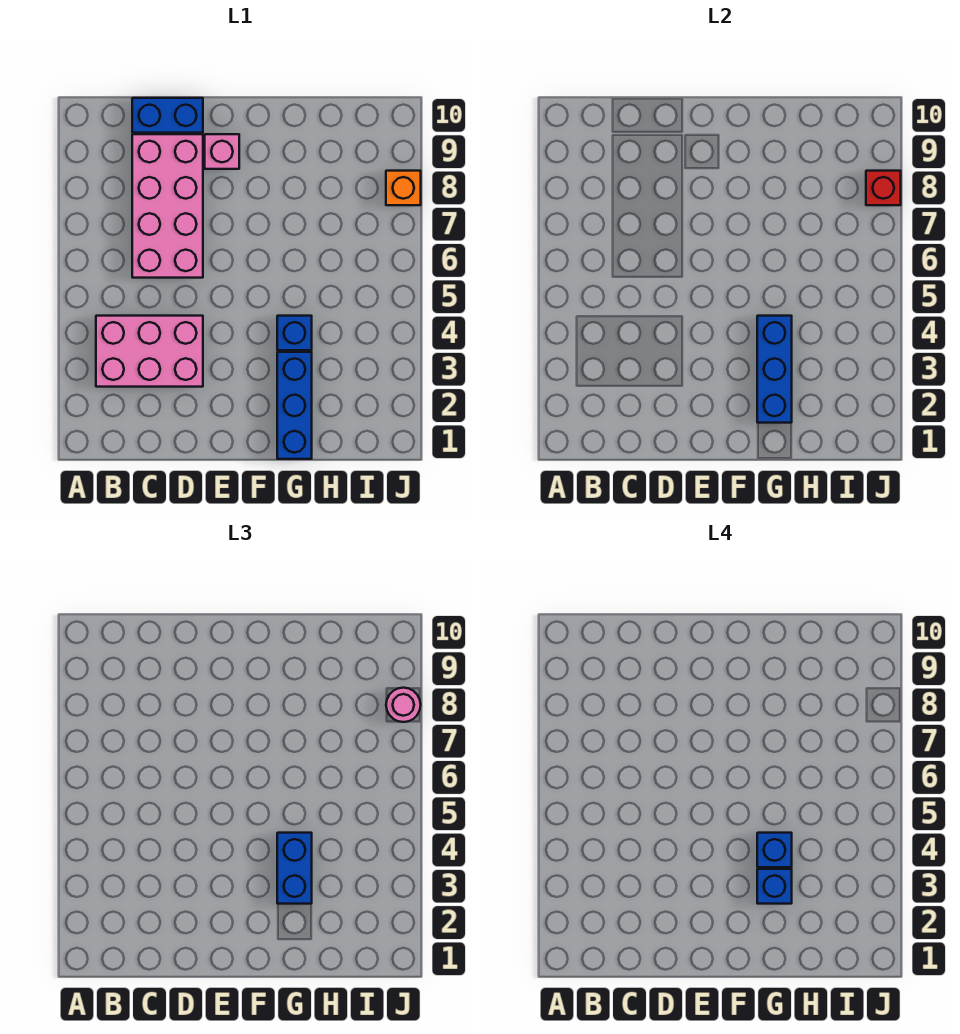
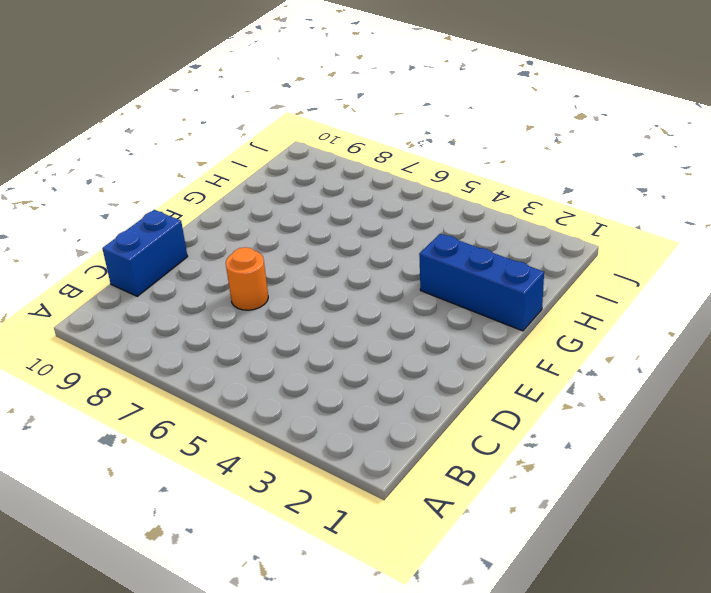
orange round brick D7 level 1 -> pink brick C6:D9 level 1
none -> pink brick B3:D4 level 1
none -> pink brick E9 level 1
none -> blue brick G4 level 1

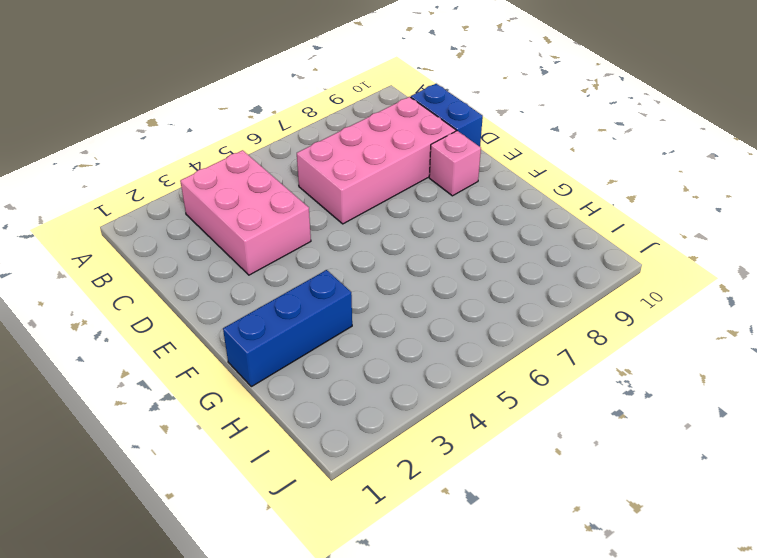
none -> blue brick G4 level 1
none -> orange brick J8 level 1
none -> blue brick G2:G4 level 2

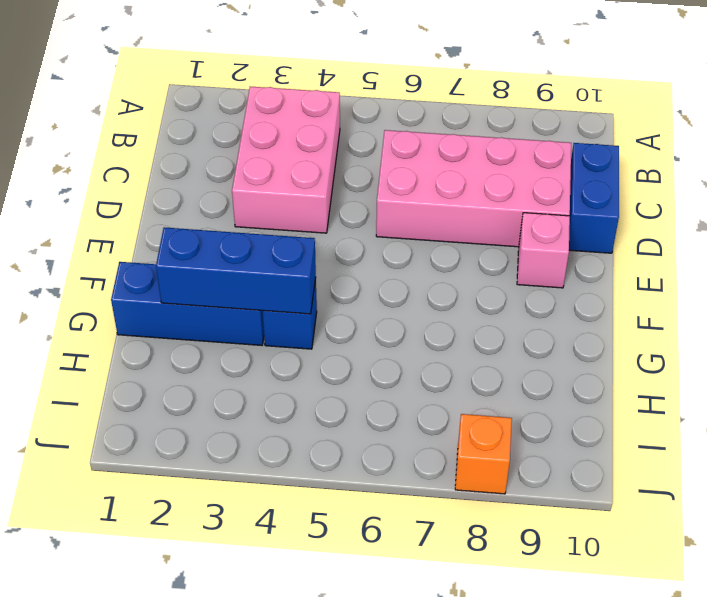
none -> red brick J8 level 2
none -> blue brick G3:G4 level 3
none -> pink round brick J8 level 3

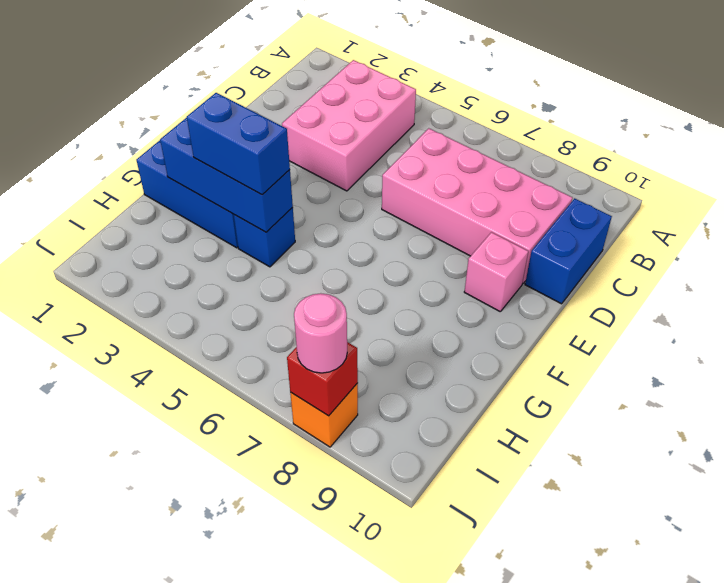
none -> blue brick G3 level 4
none -> blue brick G4 level 4

